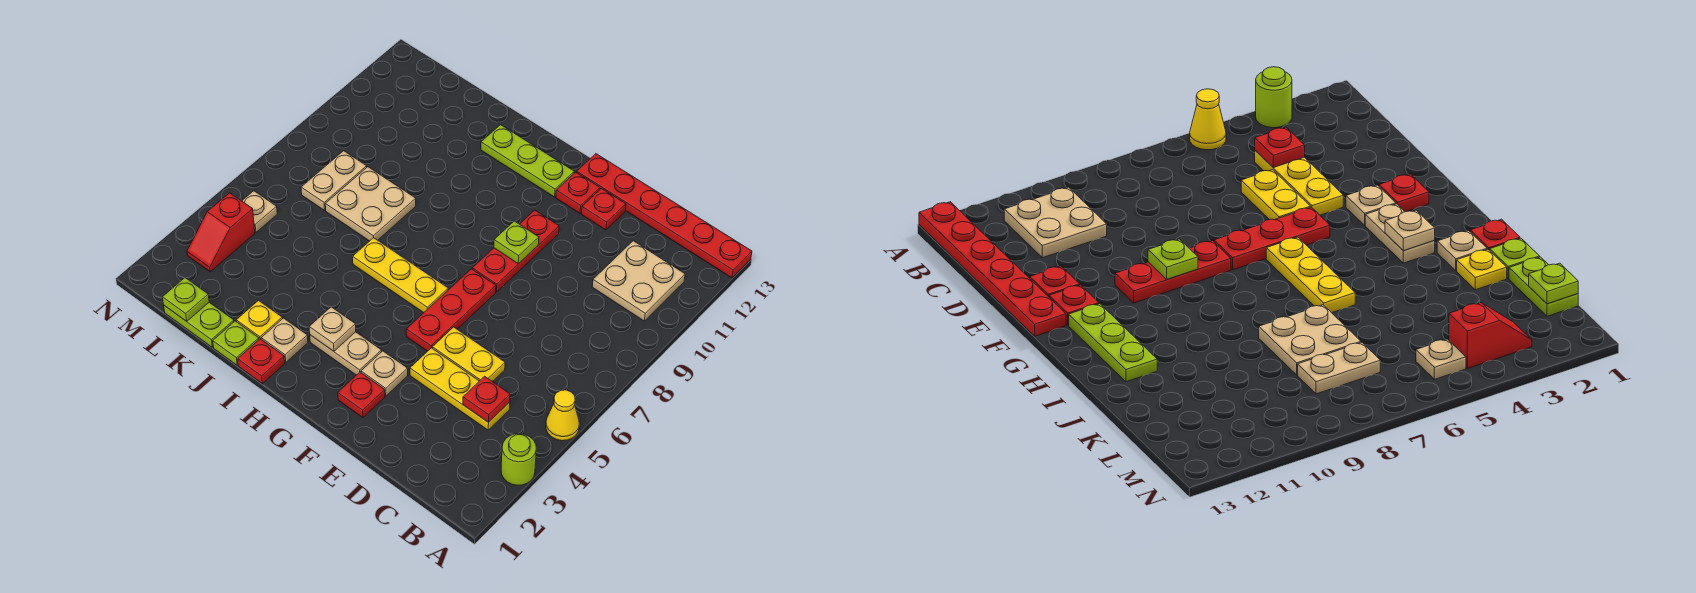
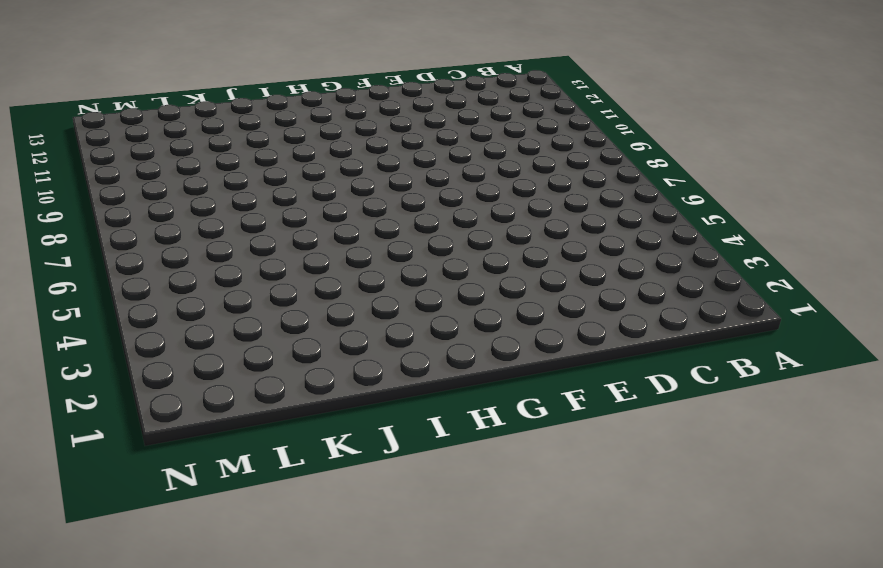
none -> lime round brick A3 level 1
none -> yellow cone A5 level 1
none -> red plate A13:F13 level 1

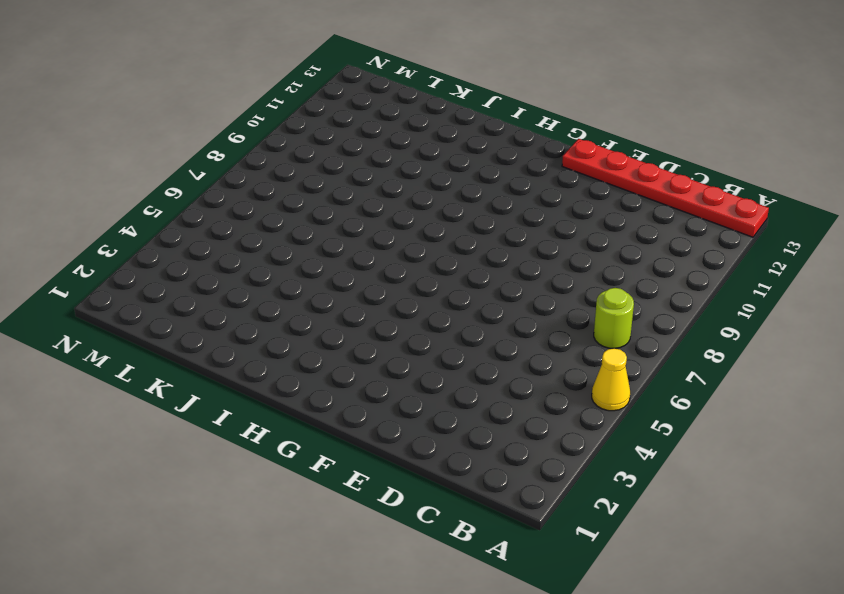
lime round brick B7 level 1 -> lime round brick A3 level 1
none -> tan plate B10:C11 level 1
none -> yellow plate C4:E4 level 1
none -> yellow plate D5:E5 level 1

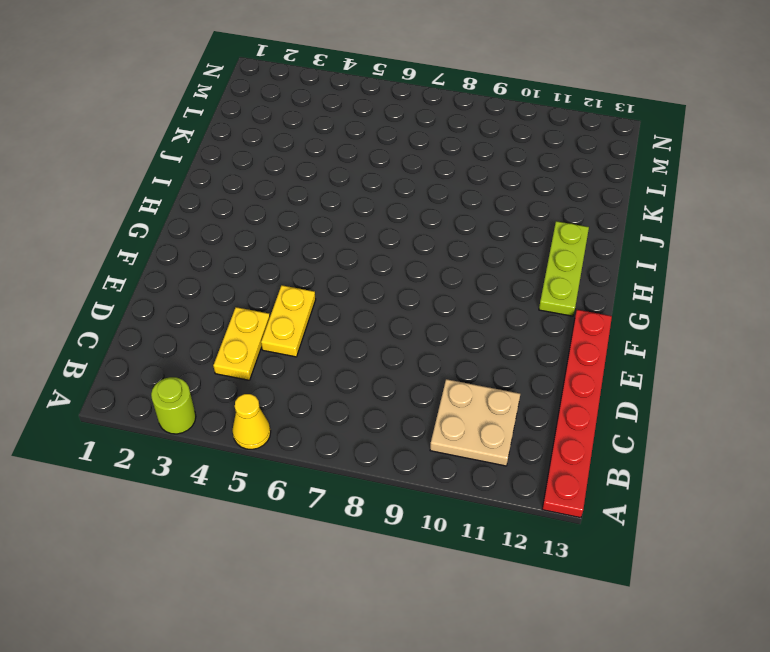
yellow plate C4:D4 level 1 -> yellow plate C4:E4 level 1
none -> red plate E12 level 1
none -> red plate F2 level 1
none -> tan plate F3 level 1

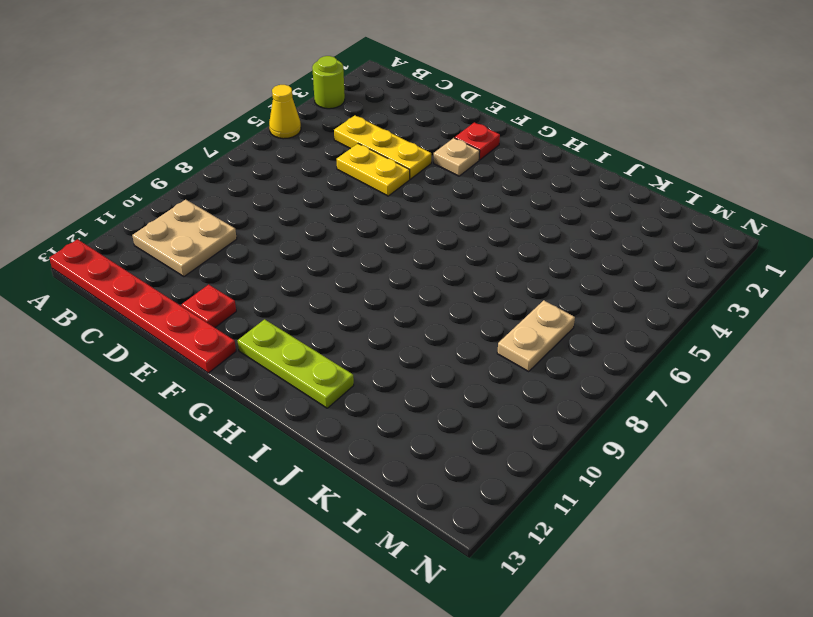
none -> red plate F5:F7 level 1
none -> red plate F8:F10 level 1
none -> red plate F12 level 1

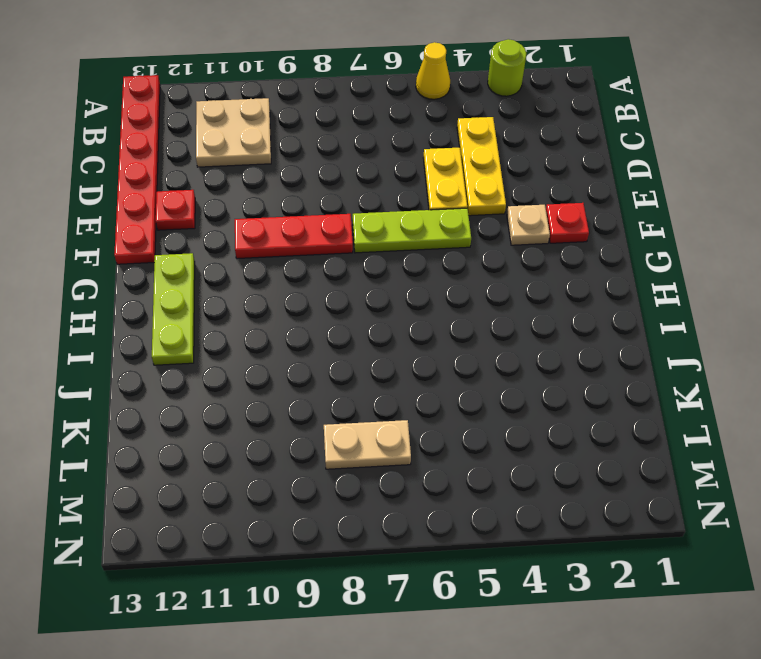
lime plate F5:F7 level 1 -> red plate F5:F7 level 1
none -> red plate F12 level 1
none -> tan plate G3:H3 level 1
none -> yellow plate G6:I6 level 1

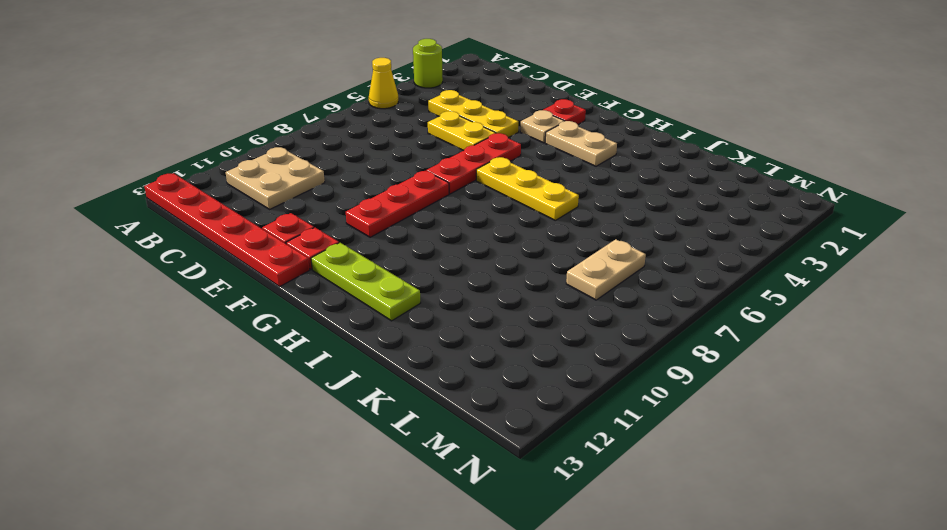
none -> red plate I1 level 1
none -> tan plate I2 level 1
none -> lime plate J1 level 1

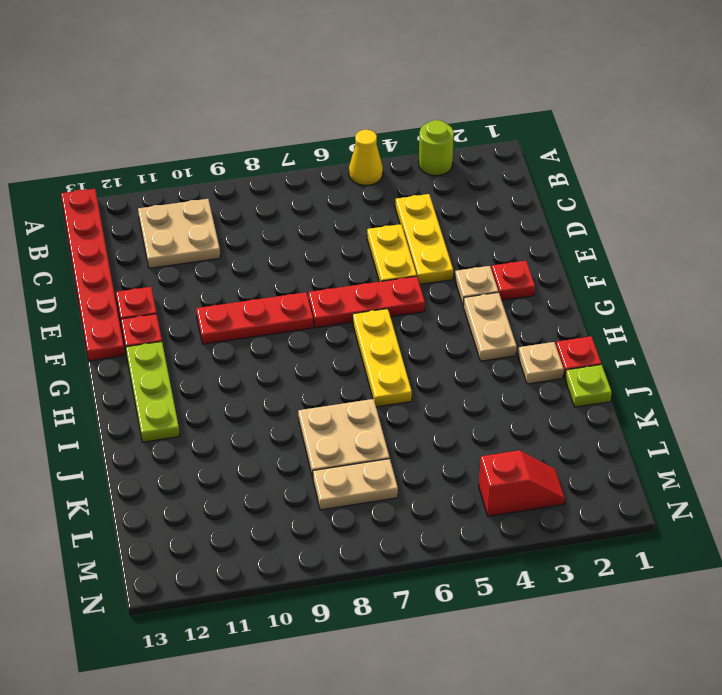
none -> yellow plate J2 level 1
none -> lime plate K1:L1 level 1
none -> tan plate M5 level 1

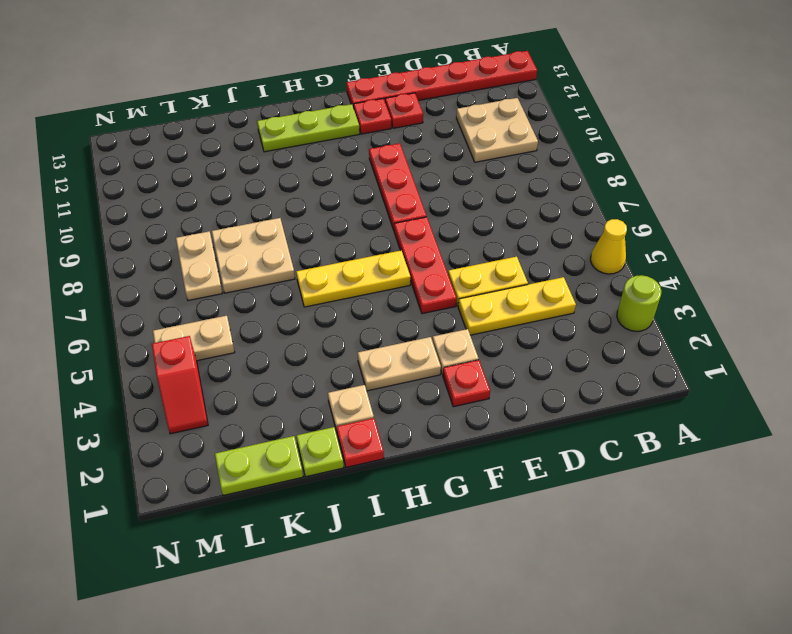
tan plate L5:M5 level 1 -> tan plate M5 level 1
none -> yellow plate J2 level 1
none -> red plate C4 level 2
none -> lime plate F9 level 2

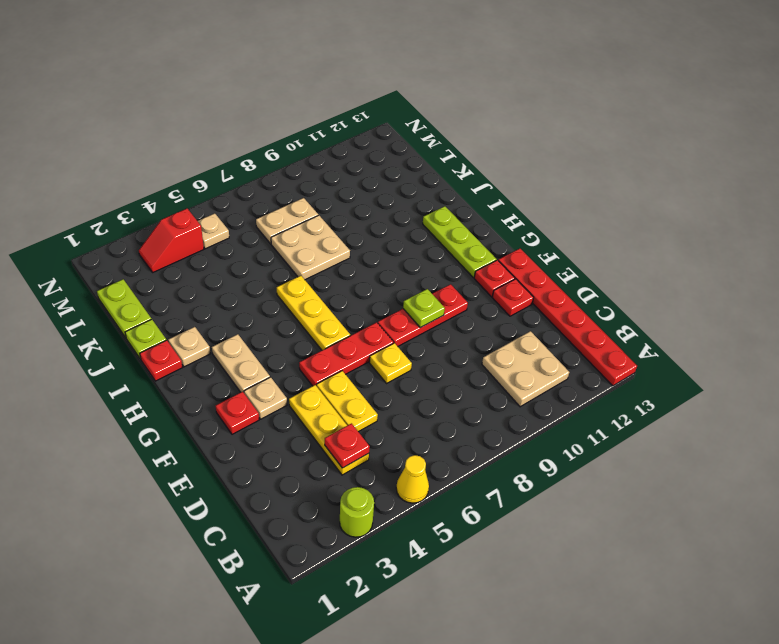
yellow plate E7 level 1 -> yellow plate J2 level 1
none -> tan plate H3 level 2
none -> lime plate L1 level 2

